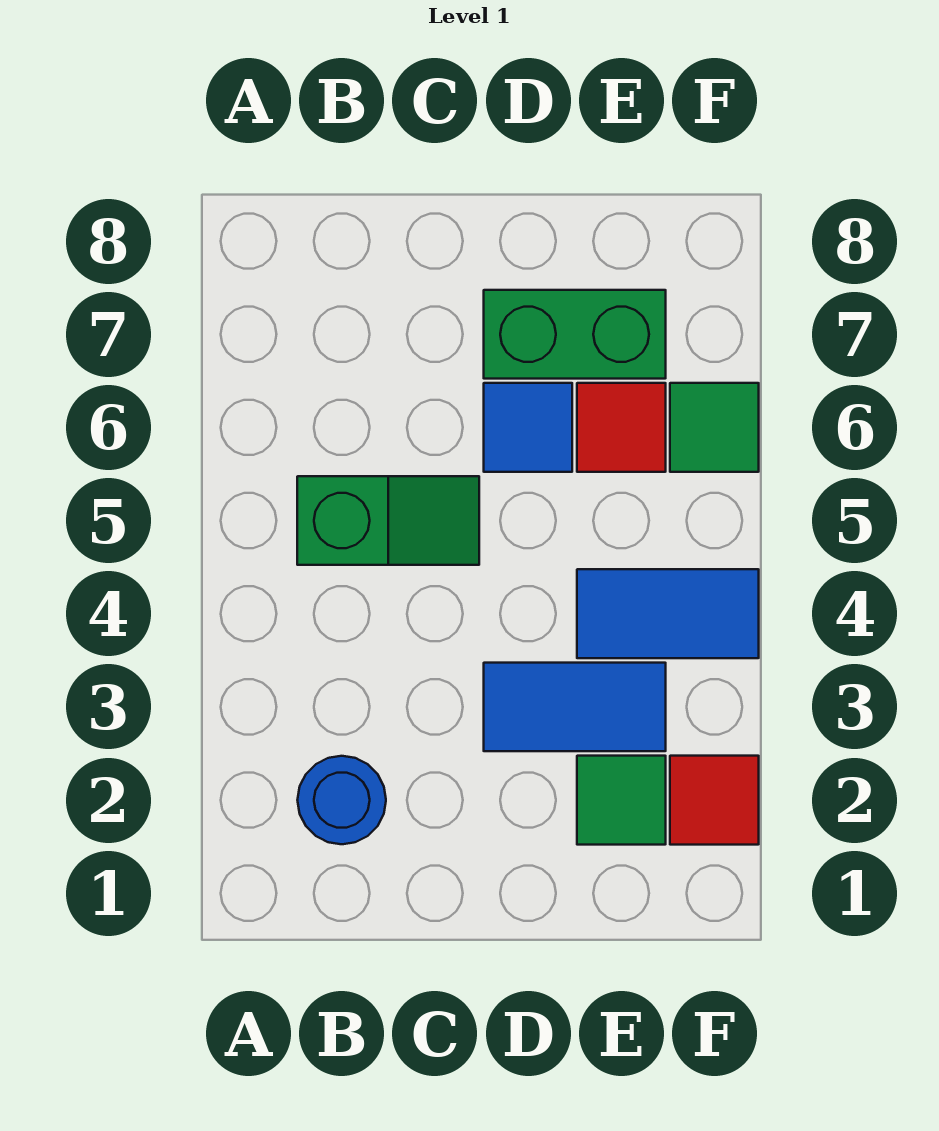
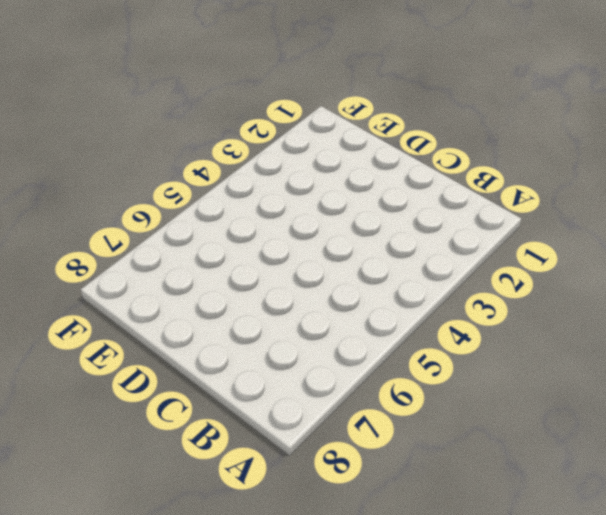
none -> blue round brick B2 level 1
none -> green slope B5:C5 level 1 top B

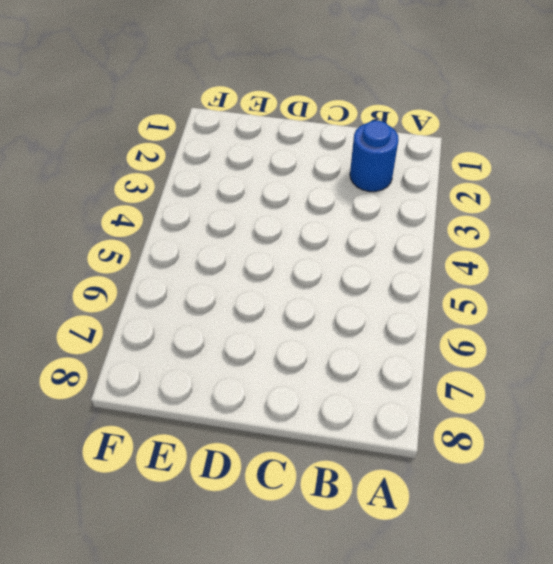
none -> green slope B5:C5 level 1 top B
none -> blue tile D3:E3 level 1

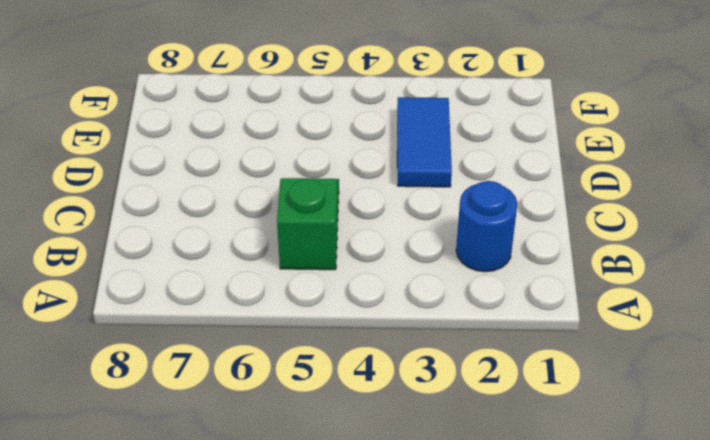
none -> blue tile D6 level 1
none -> green brick D7:E7 level 1

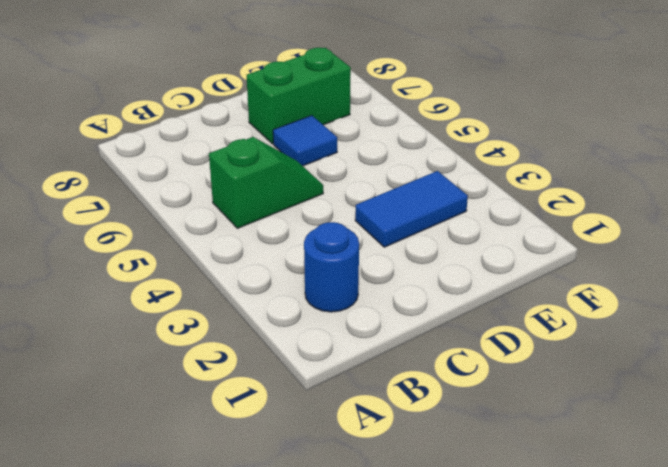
none -> green tile E2 level 1
none -> blue tile E4:F4 level 1

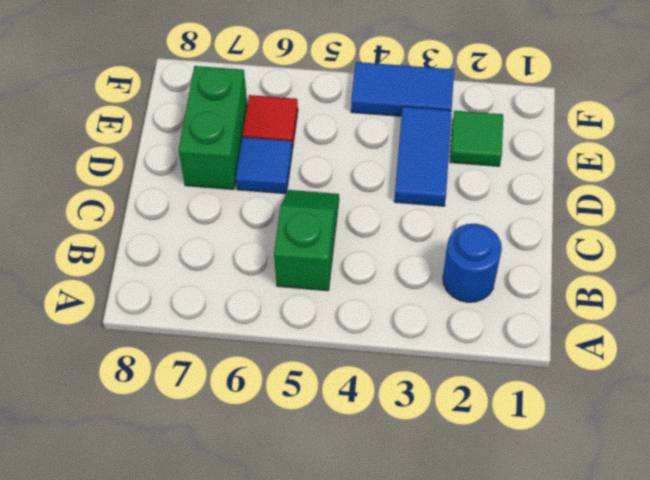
blue tile F3:F4 level 1 -> blue tile E4:F4 level 1
none -> red tile F2 level 1
none -> green tile F6 level 1

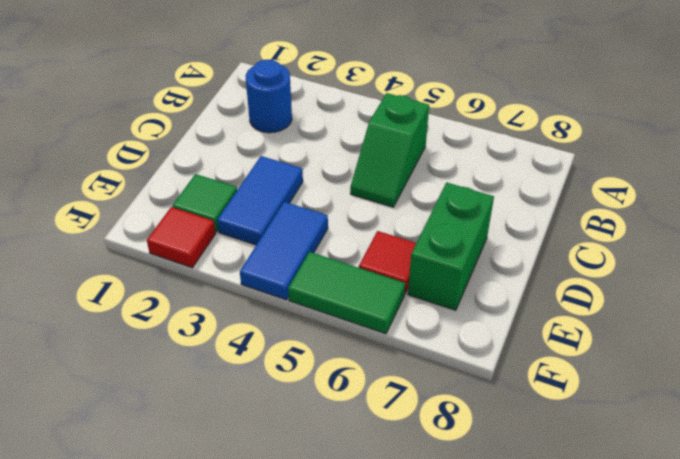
green tile F5:F6 level 1 -> green tile F6 level 1
none -> blue tile D6 level 1

